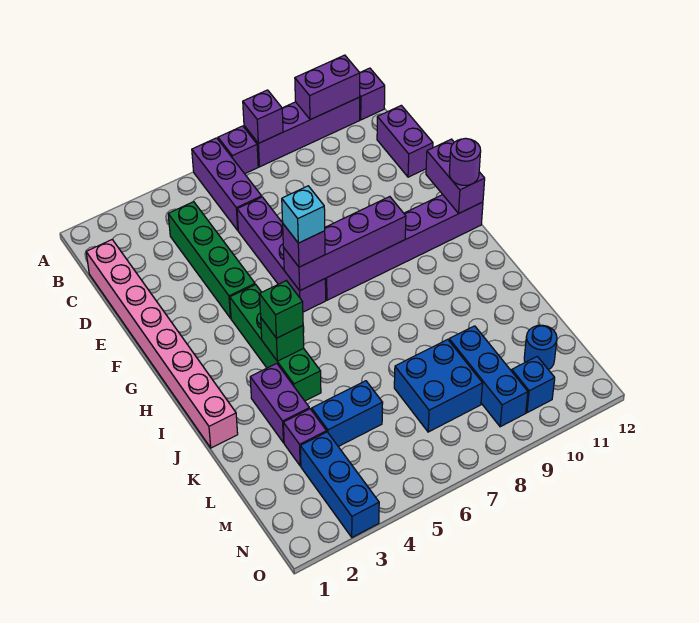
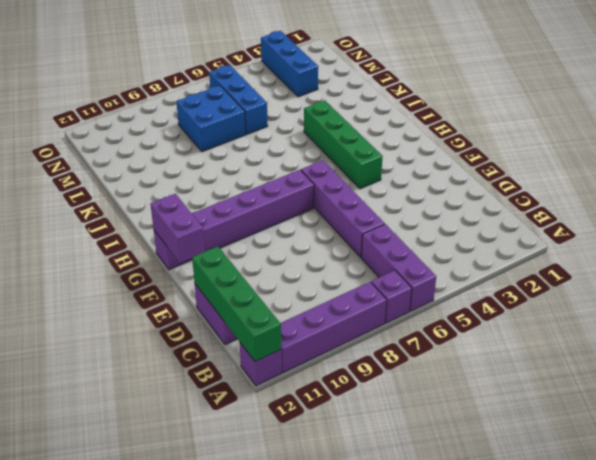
green brick A12:D12 level 2 -> green brick C4:F4 level 1
blue brick L6:N6 level 1 -> blue brick L9:N9 level 1
none -> pink brick C1:J1 level 1
none -> purple brick J3:K3 level 1
none -> purple brick L3 level 1

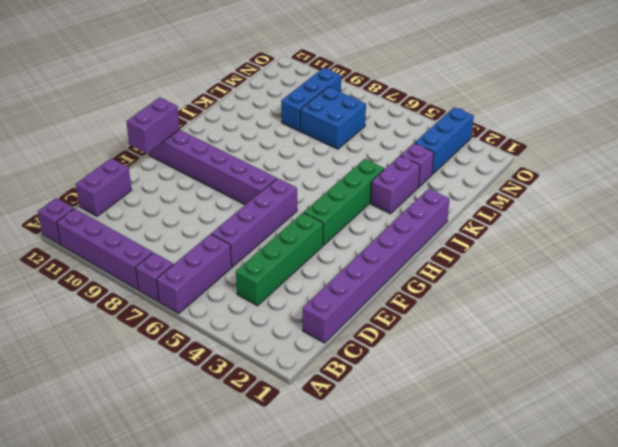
purple brick C1:J1 level 1 -> pink brick C1:J1 level 1
none -> blue brick L4:L5 level 1
none -> blue round brick M11 level 1
none -> blue brick N10 level 1

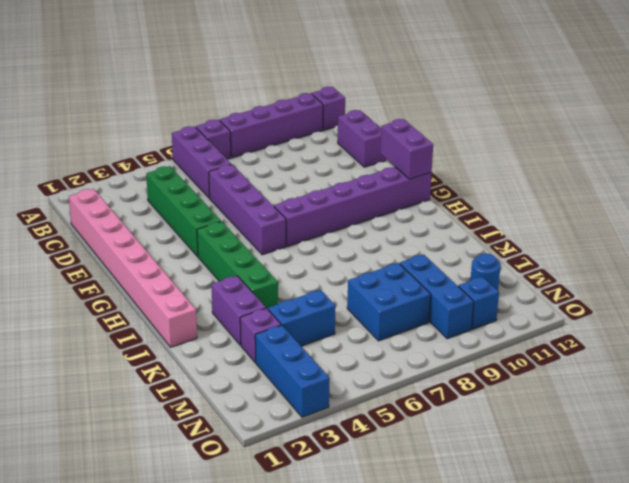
none -> purple brick A8 level 2
none -> purple brick A10:A11 level 2
none -> purple brick G6:G9 level 2

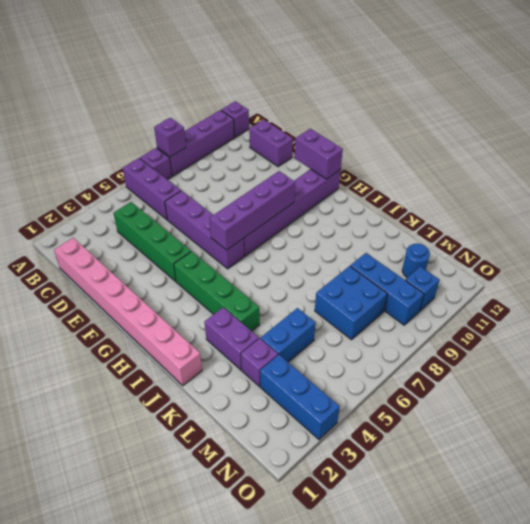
none -> purple brick A10:A11 level 2
none -> green brick I4 level 2
none -> purple brick G6 level 3

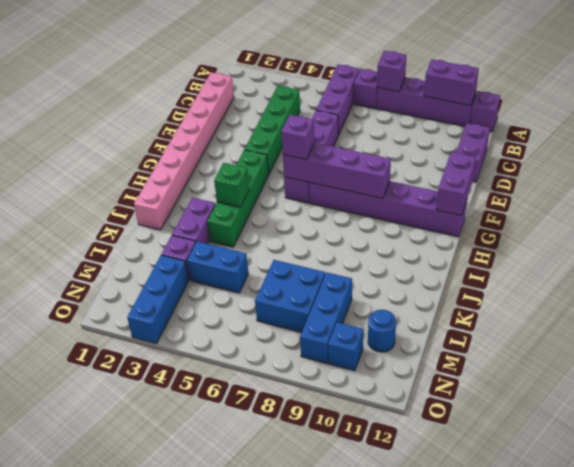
none -> purple round brick G12 level 3
none -> green brick I4 level 3
none -> cyan brick G6 level 4

